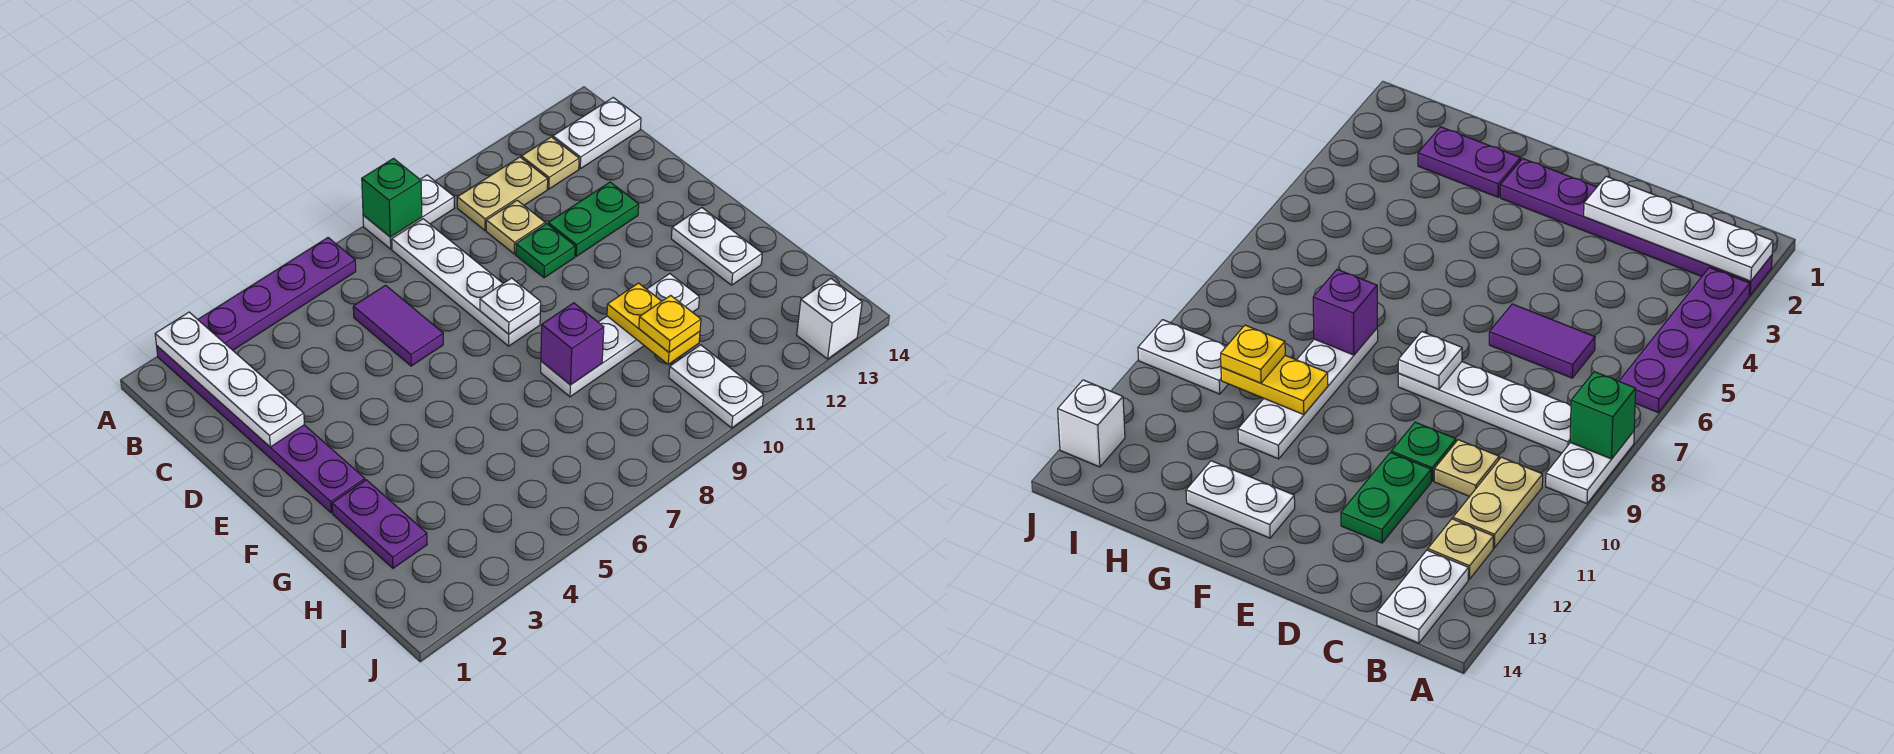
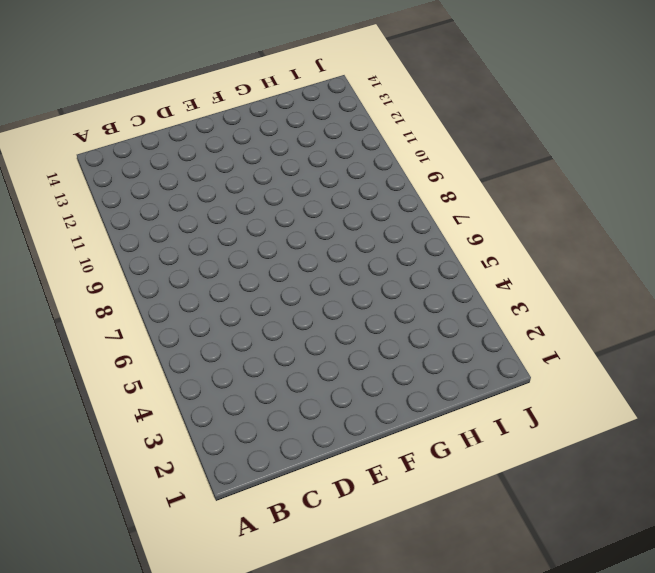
none -> purple plate A2:F2 level 1
none -> purple plate A3:A6 level 1
none -> white plate A8:A9 level 1

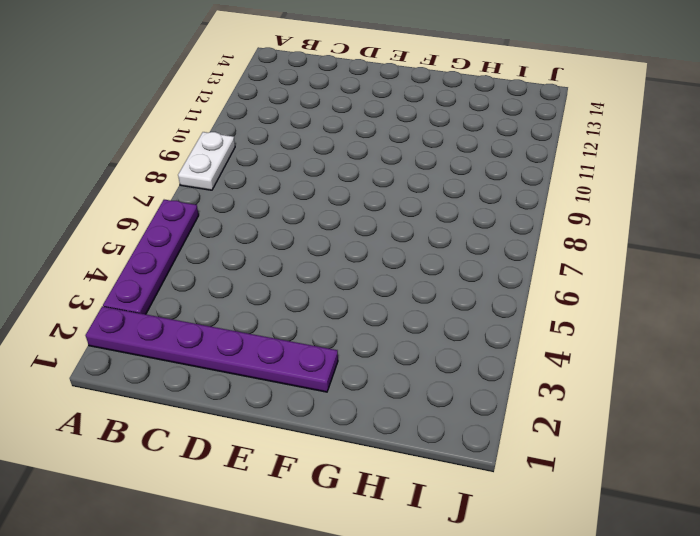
none -> white plate B8:E8 level 1
none -> tan plate B10:B11 level 1
none -> tan plate B12 level 1

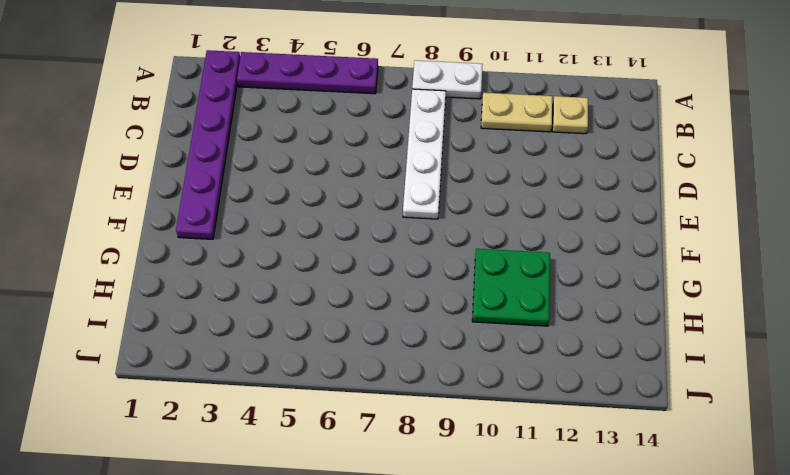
green plate G10:H11 level 1 -> white plate G8:G11 level 1
none -> white plate B13:B14 level 1
none -> purple tile C6:D6 level 1
none -> tan plate C10 level 1

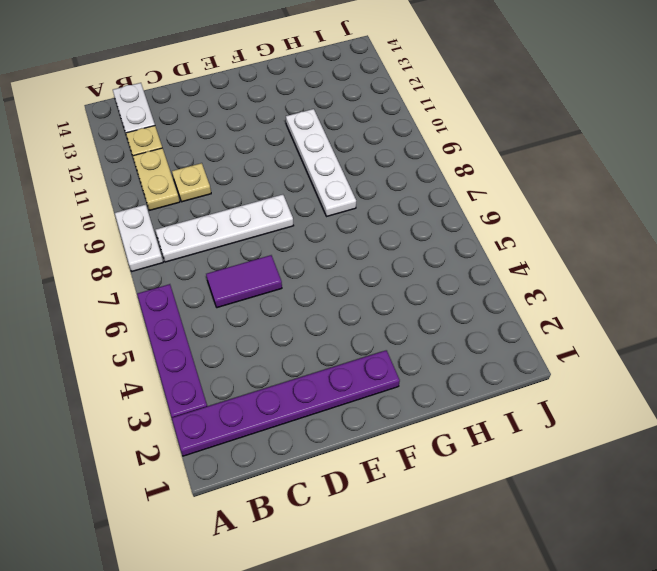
none -> green plate D10 level 1
none -> green plate D11:D12 level 1
none -> white plate F13:G13 level 1

